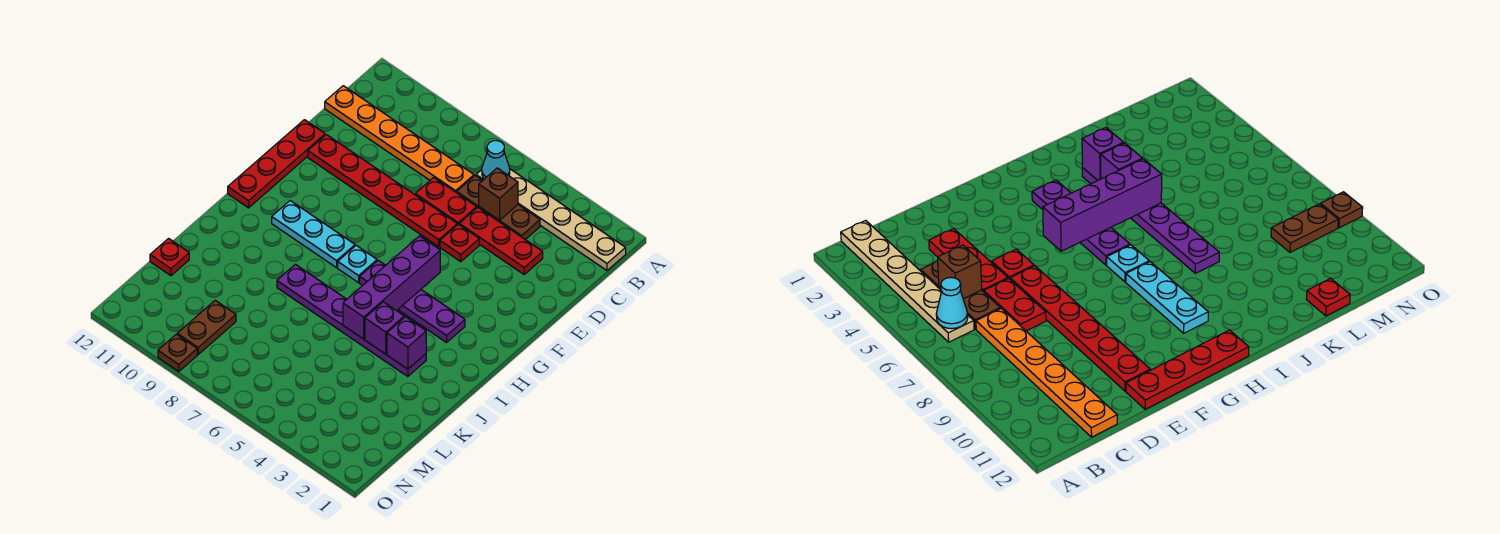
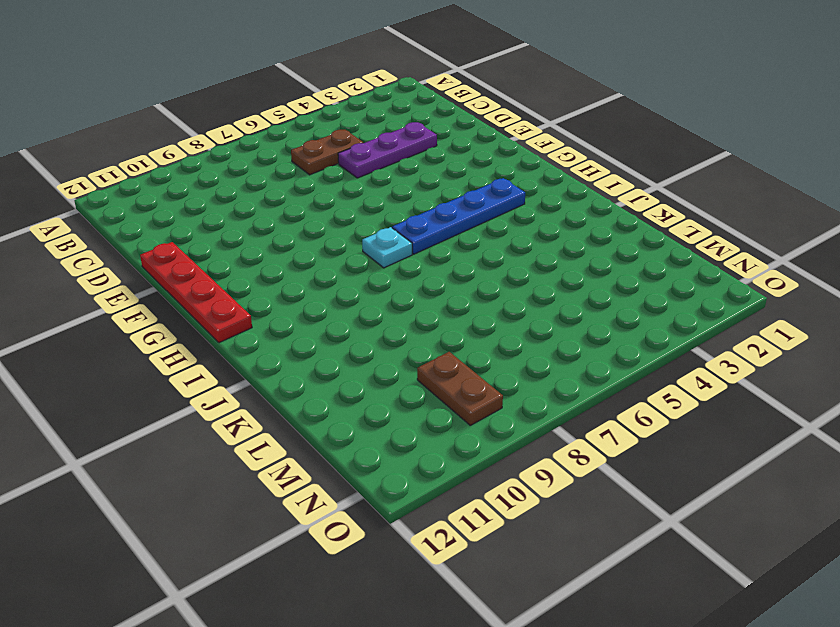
brown plate C5:C6 level 1 -> brown plate C4:C6 level 1
purple plate D3:D5 level 1 -> red plate D3:D5 level 1
blue plate H3:H6 level 1 -> purple plate H3:H6 level 1
none -> tan plate B1:B6 level 1
none -> orange plate C7:C12 level 1
none -> red plate D6:D7 level 1

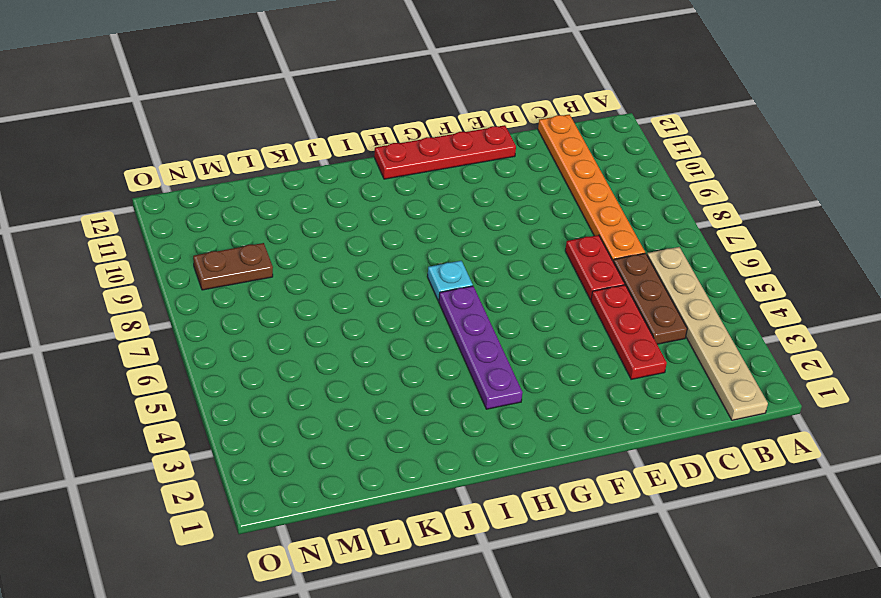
none -> red plate E5 level 1
none -> red plate E6:E11 level 1
none -> cyan plate H8:H10 level 1

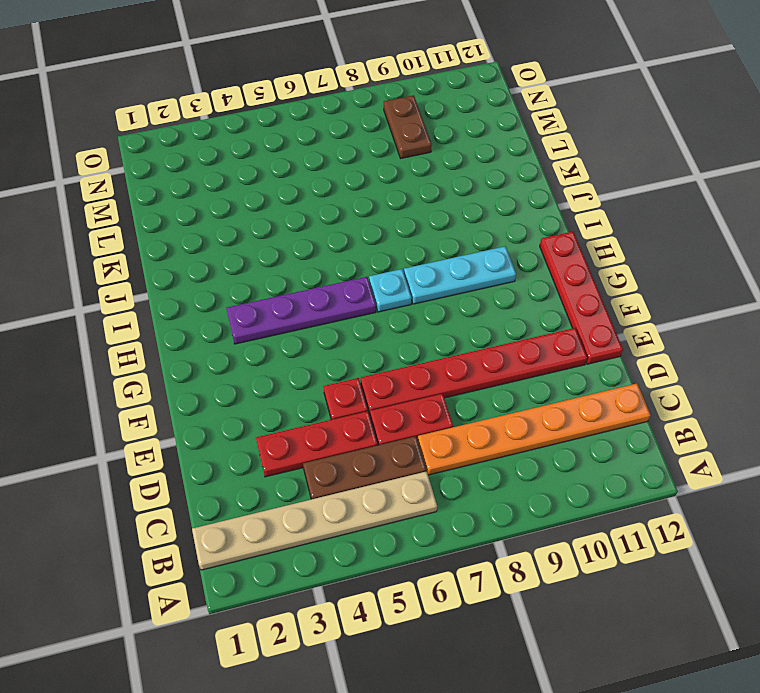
none -> purple plate J3:J8 level 1
none -> red plate L12 level 1
none -> brown plate O9 level 1

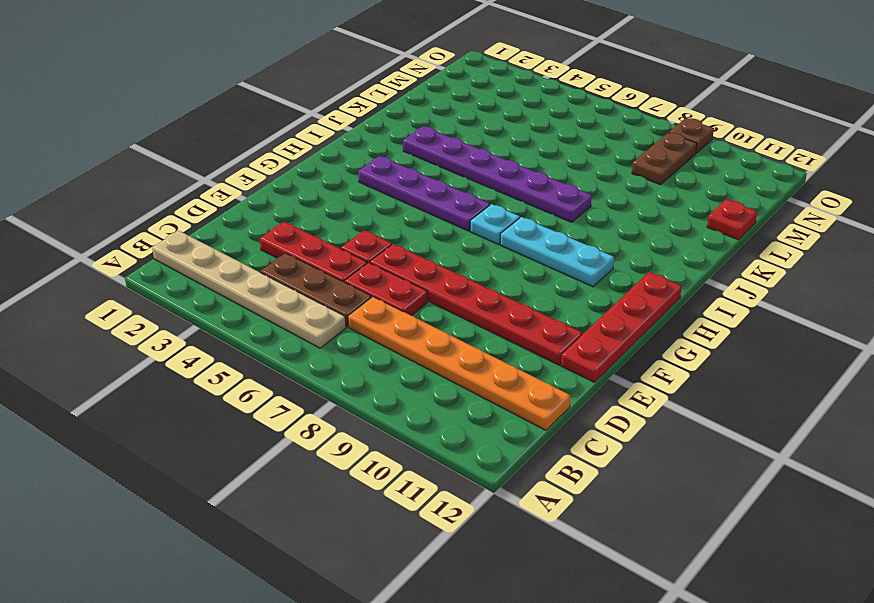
none -> cyan cone B6 level 2
none -> brown brick C5 level 2
none -> purple brick G5:J5 level 2

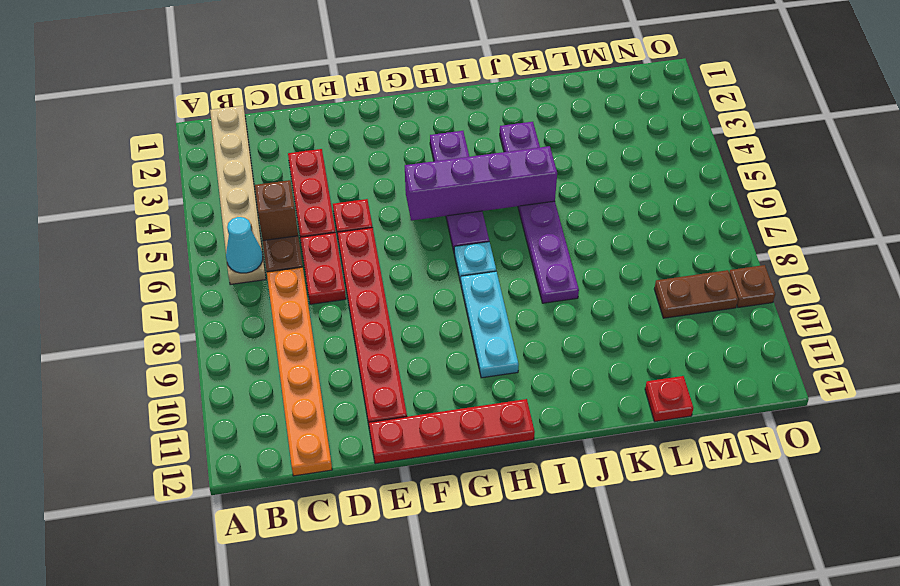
none -> purple brick J3 level 2
none -> purple brick J4 level 2

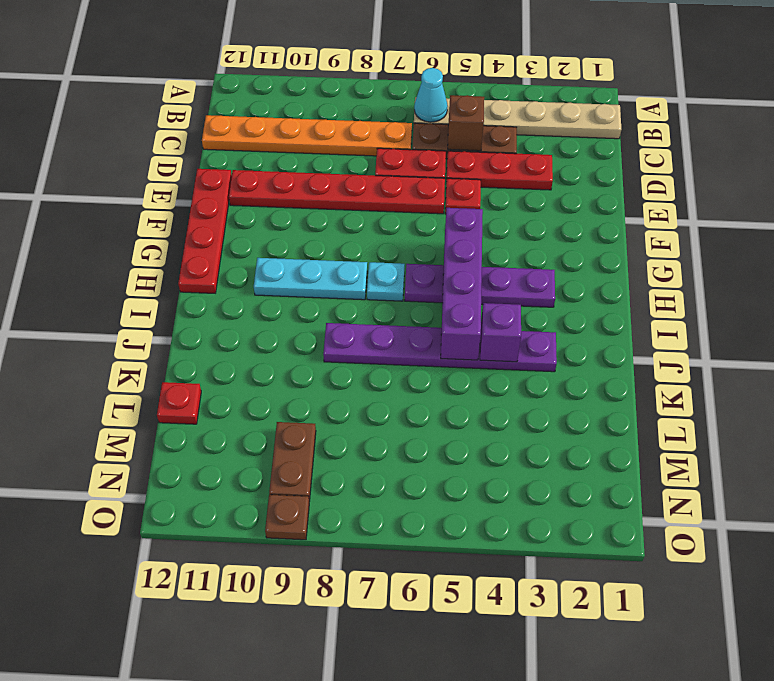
none -> purple brick J3 level 2

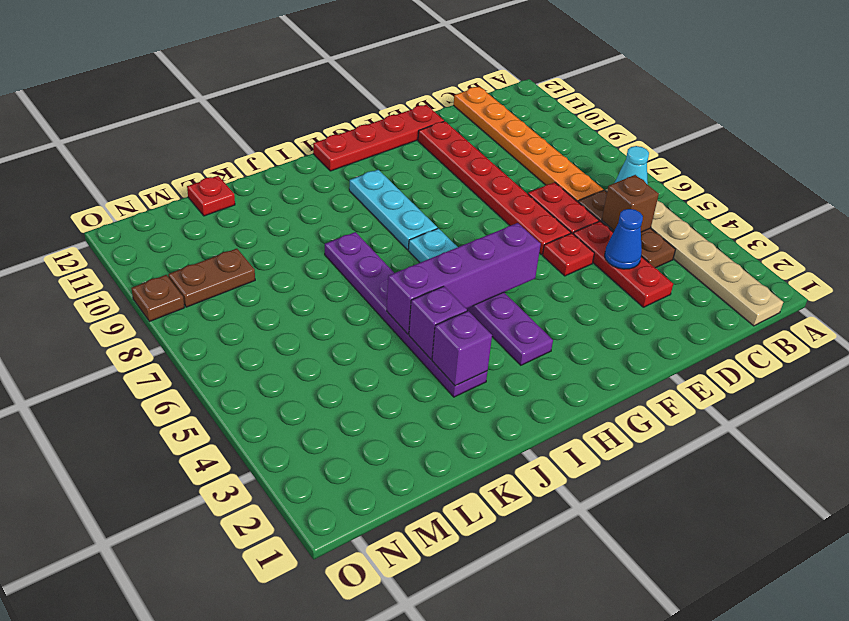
blue cone D4 level 2 -> none

